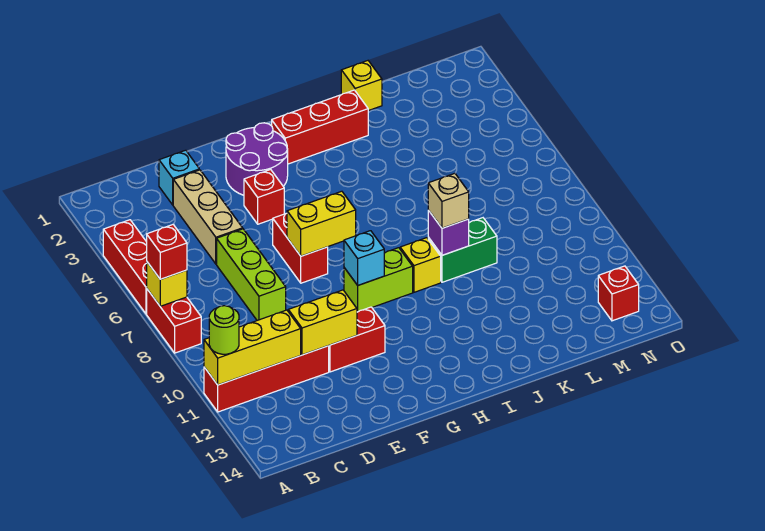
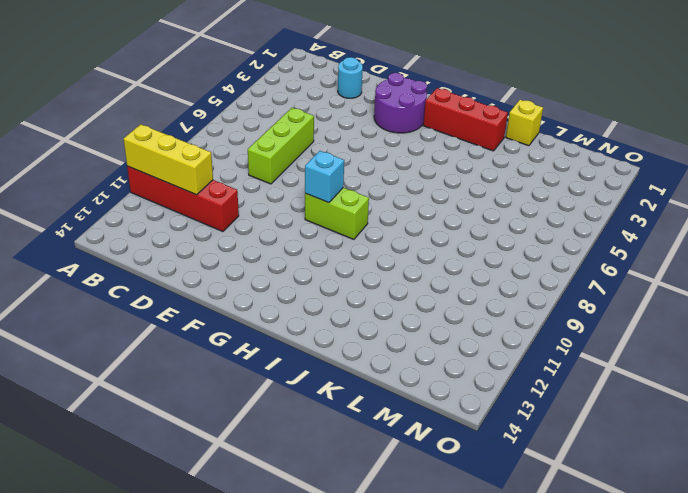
cyan round brick D2 level 1 -> cyan brick D2 level 1
none -> red brick A4:A6 level 1
none -> red brick A7:A8 level 1
none -> tan brick D3:D5 level 1

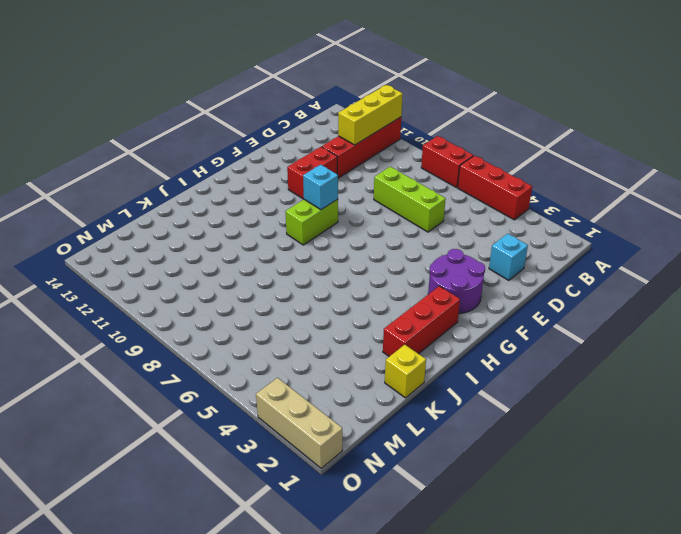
tan brick O1:O3 level 1 -> tan brick D3:D5 level 1
none -> red brick F4 level 1
none -> red brick F6:F7 level 1
none -> yellow brick I9 level 1

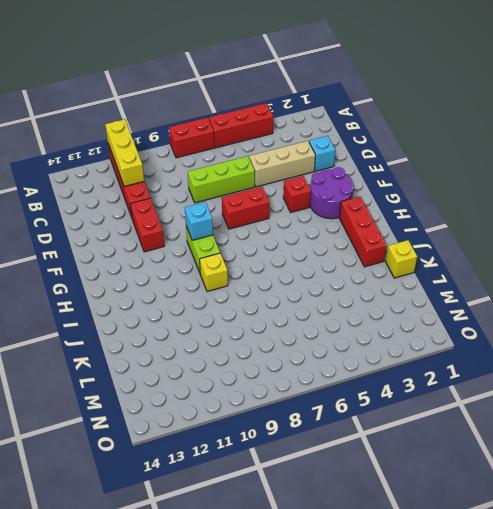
none -> green brick J9:K9 level 1
none -> red brick N13 level 1
none -> yellow brick A7 level 2

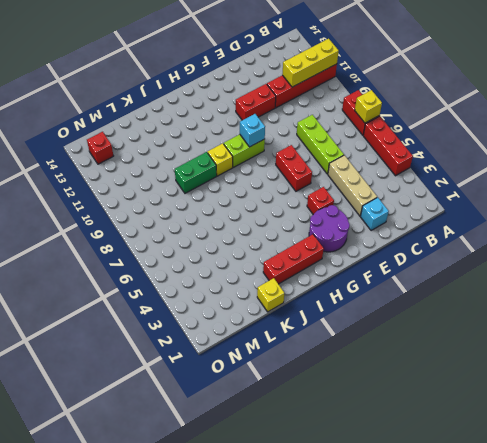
none -> yellow brick D11:E11 level 2
none -> yellow brick F7:G7 level 2
none -> purple brick J9 level 2

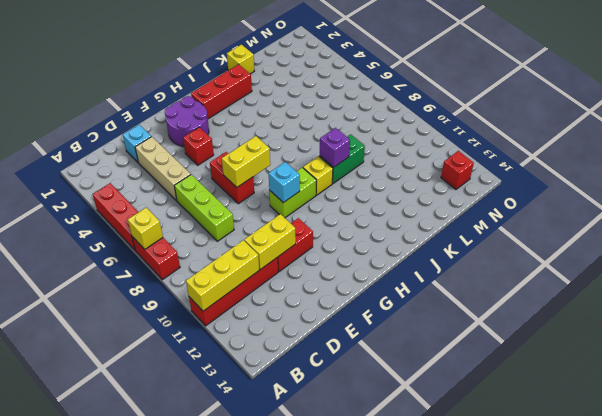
none -> red brick A7 level 3
none -> lime round brick A11 level 3
none -> tan brick J9 level 3

